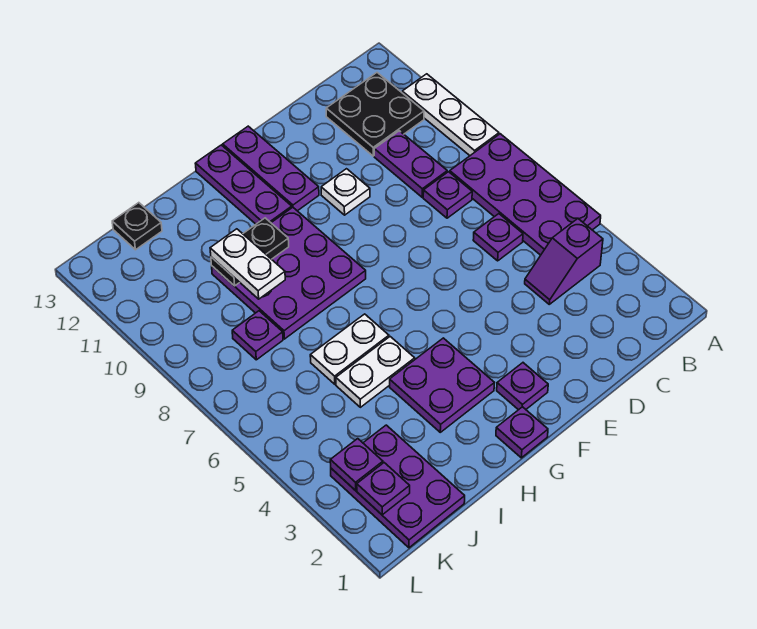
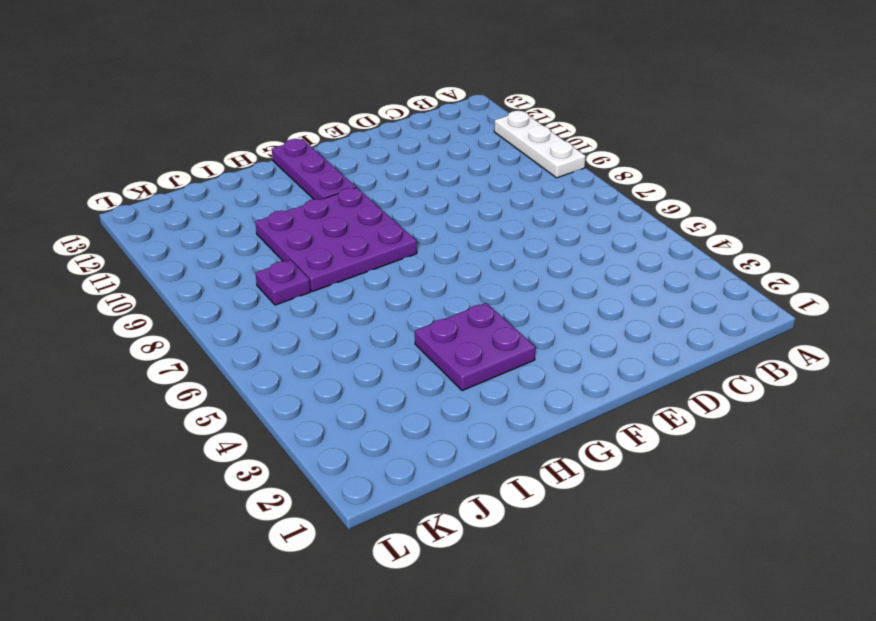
none -> purple plate A5:B8 level 1
none -> purple slope B4:C4 level 1 top B
none -> black plate B11:C12 level 1

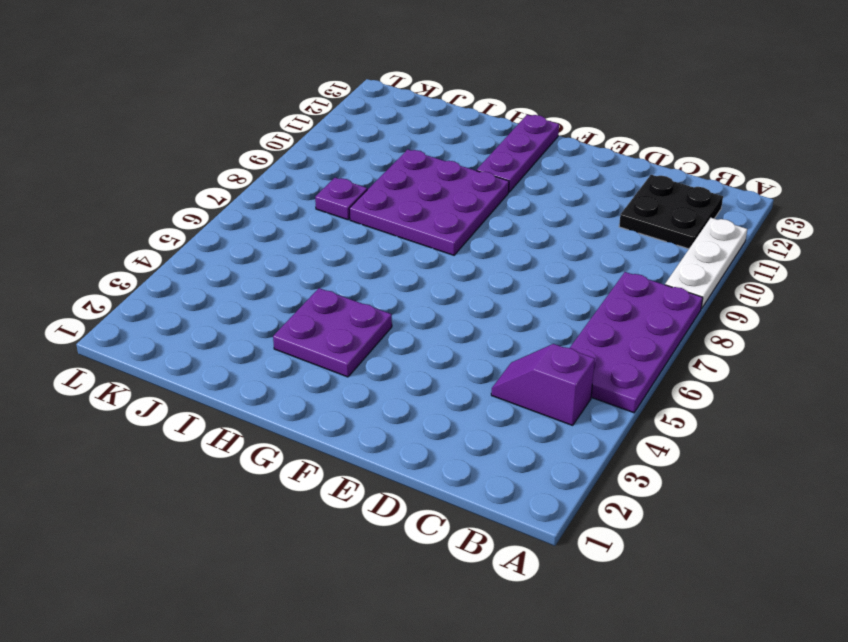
none -> purple plate C6 level 1
none -> purple plate C8 level 1
none -> purple plate C9:C10 level 1

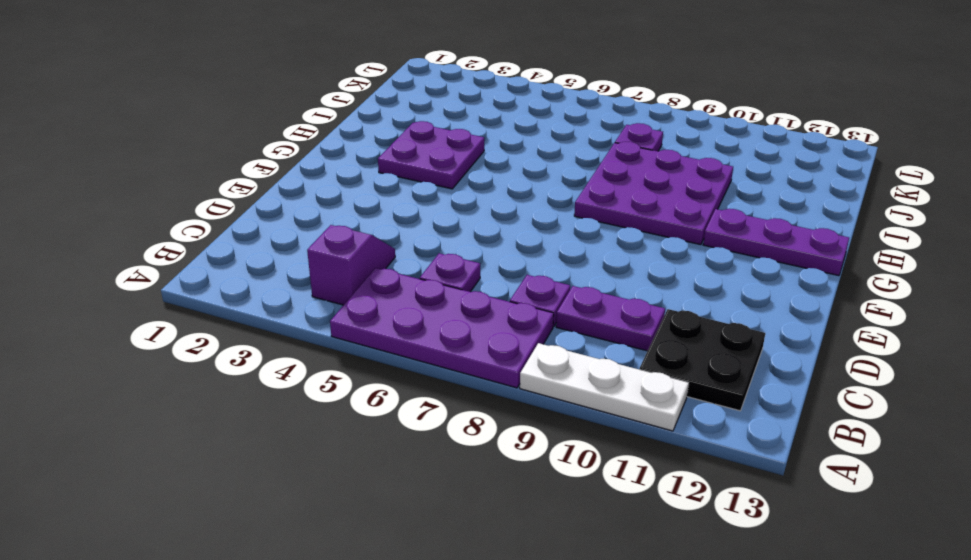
none -> white plate E10 level 1
none -> purple plate F2 level 1
none -> purple plate F11:F13 level 1

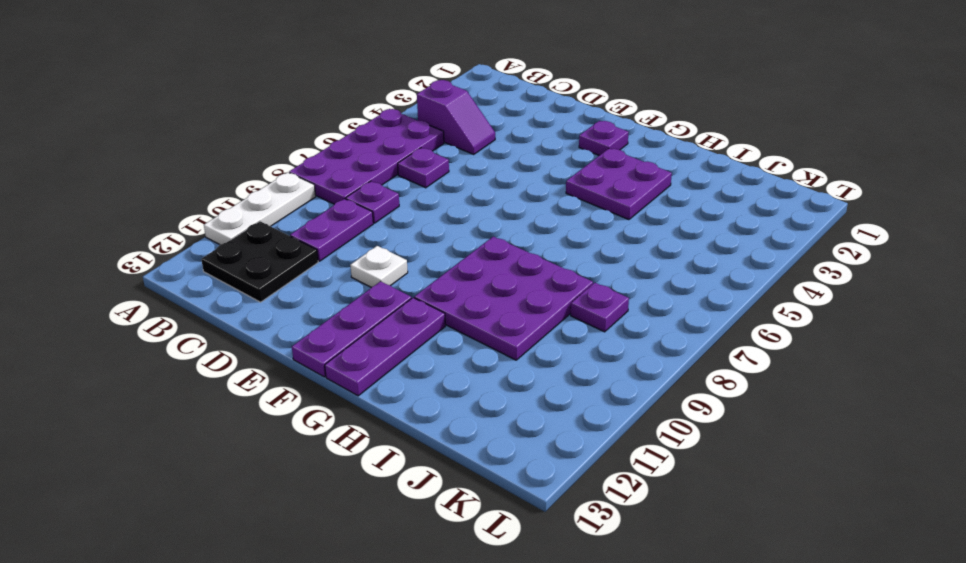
none -> purple plate G1 level 1
none -> white plate H5:I5 level 1
none -> white plate H6:I6 level 1

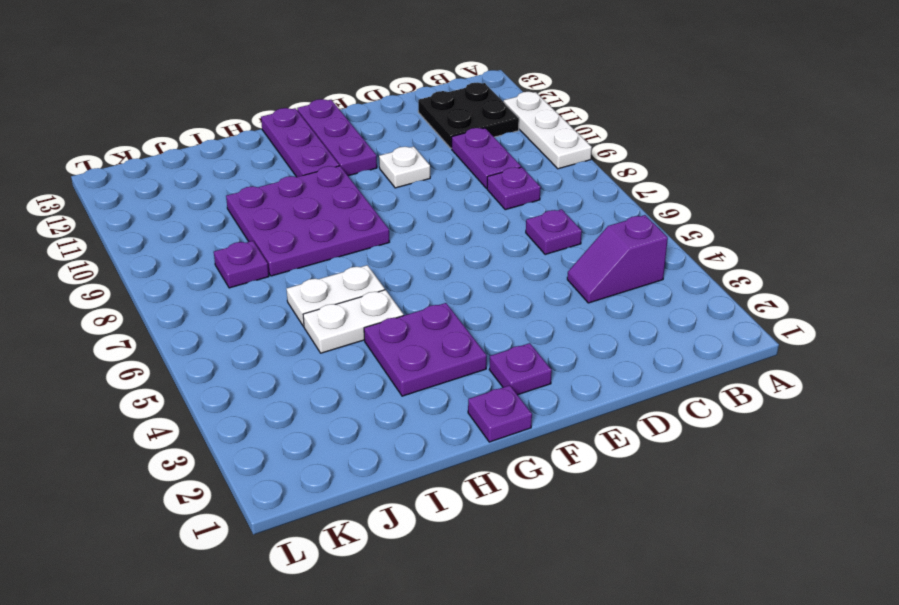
none -> purple plate A5:B8 level 1
none -> purple plate J1:K3 level 1
none -> black plate J13 level 1

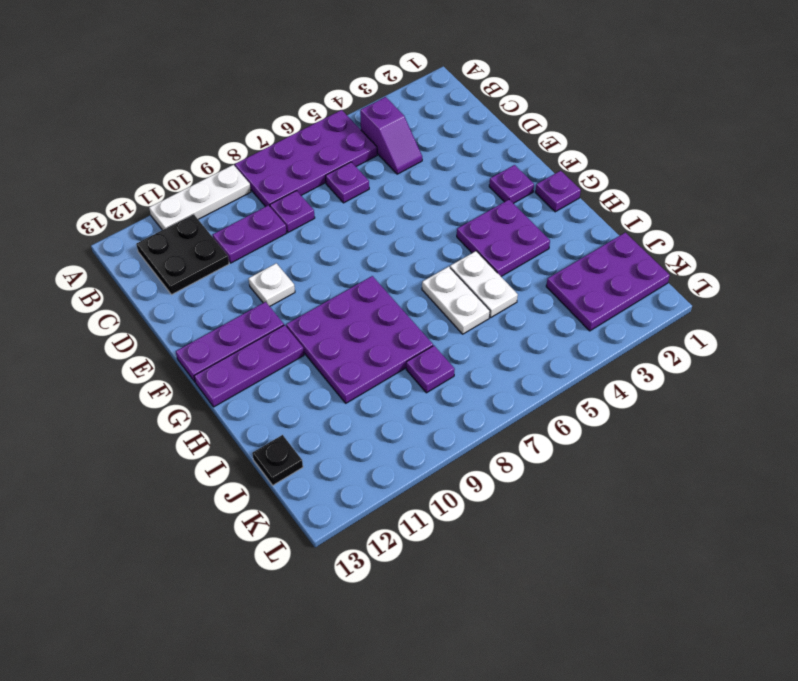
none -> black plate H10:I10 level 2
none -> purple plate K2 level 2
none -> purple plate K3 level 2

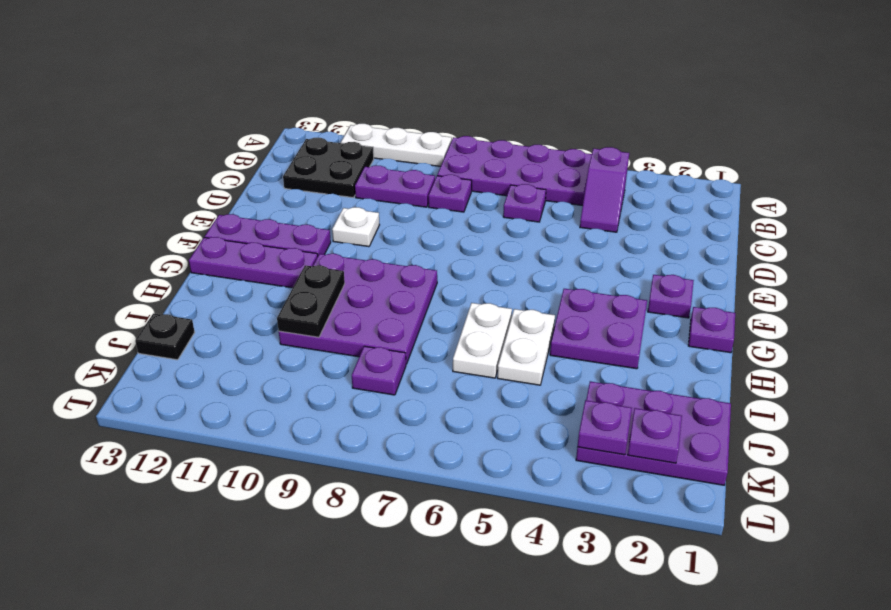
none -> white plate I9:I10 level 3

